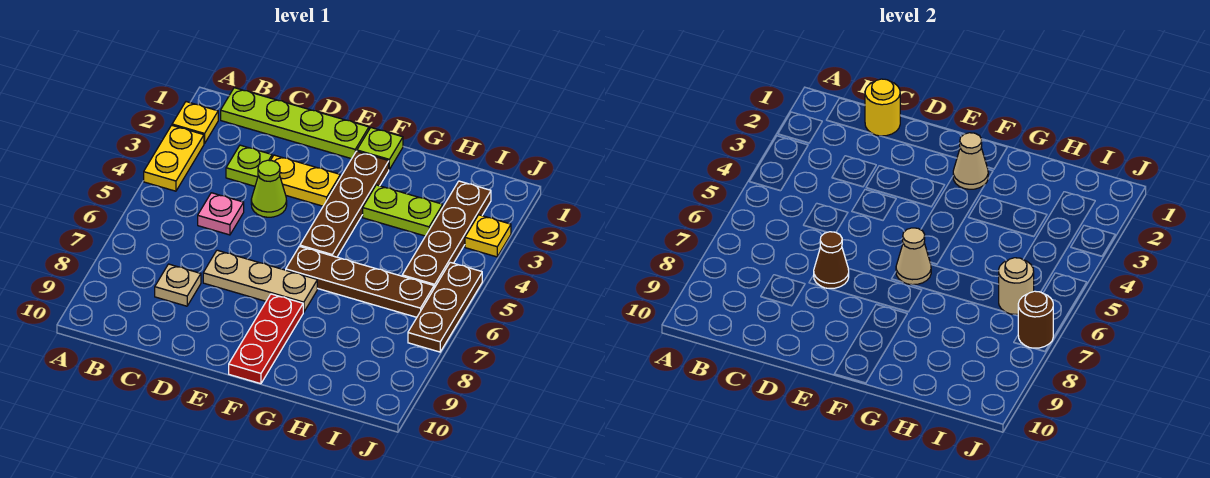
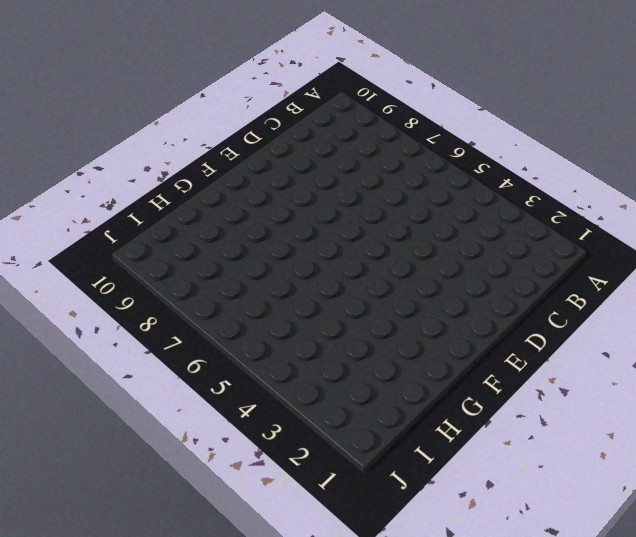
none -> yellow plate A2 level 1
none -> yellow plate A3:A4 level 1
none -> lime plate B1:E1 level 1

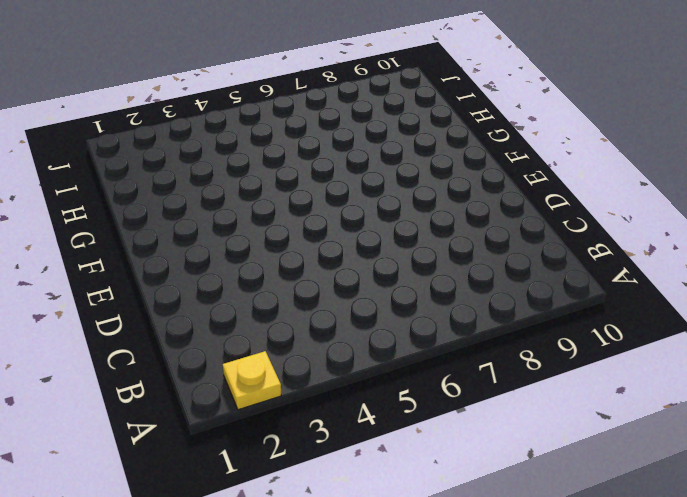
none -> yellow plate A3:A4 level 1
none -> lime plate B1:E1 level 1
none -> lime plate C3 level 1

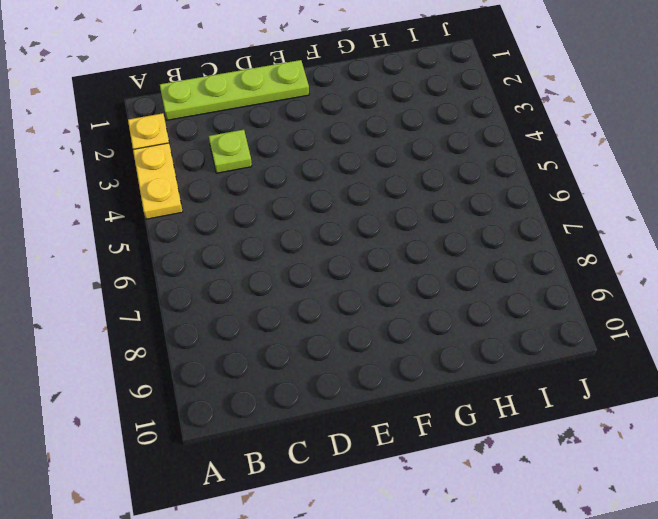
none -> pink plate C5 level 1
none -> tan plate C8 level 1
none -> yellow plate D3:E3 level 1

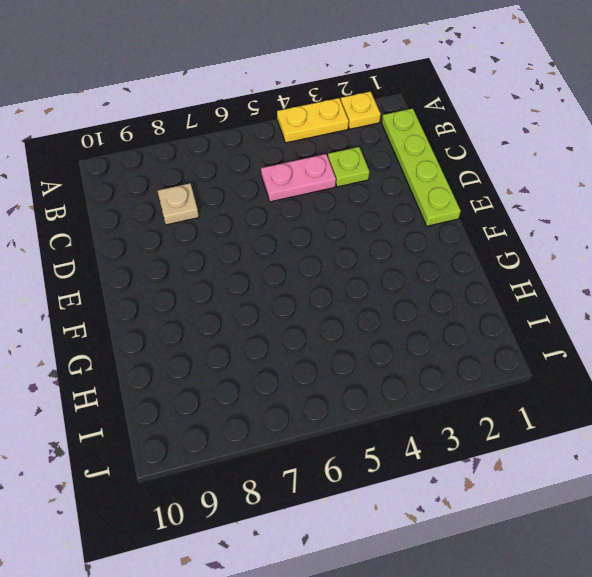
pink plate C4:C5 level 1 -> pink plate C5 level 1
none -> yellow plate D3:E3 level 1
none -> lime cone D4 level 1
none -> tan plate D7:F7 level 1

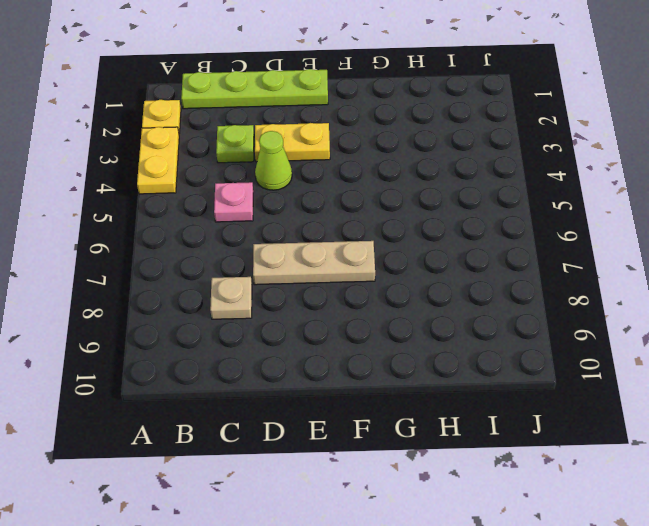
none -> lime plate F1 level 1
none -> brown plate F2:F5 level 1
none -> brown plate F6:I6 level 1

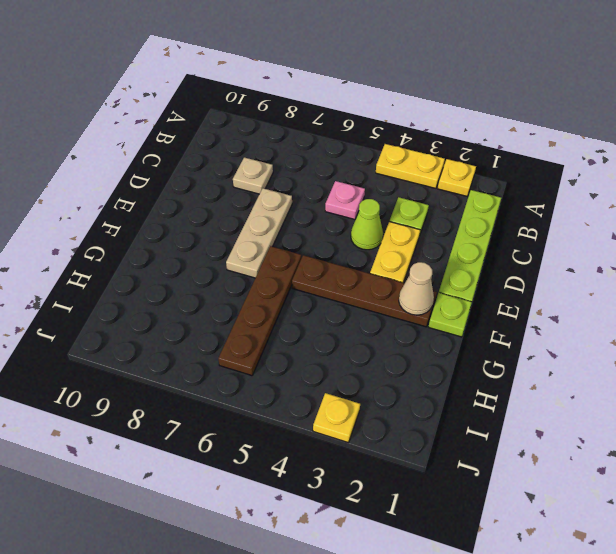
none -> red plate F8:F10 level 1
none -> lime plate G3:H3 level 1
none -> brown plate I2:I5 level 1

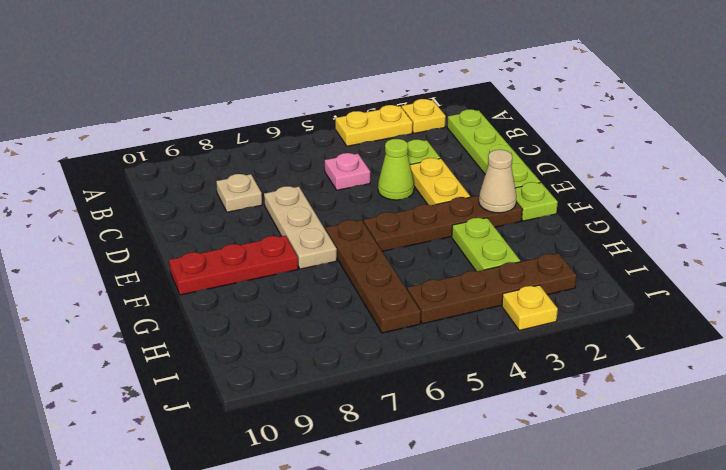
none -> brown plate J5:J7 level 1
none -> yellow round brick C1 level 2
none -> brown cone D7 level 2

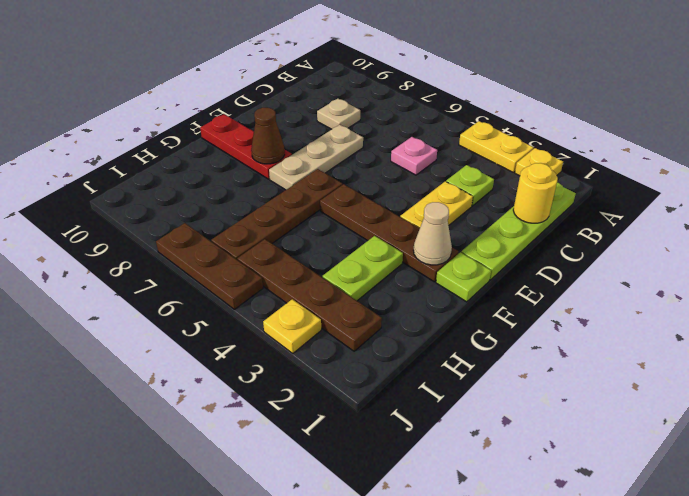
brown cone F8 level 2 -> brown cone D7 level 2
none -> lime cone D4 level 1
none -> tan cone F6 level 2
none -> tan round brick I6 level 2

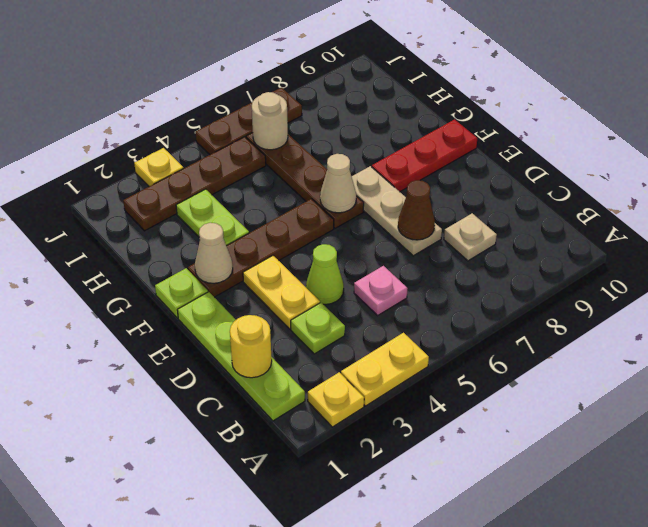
none -> brown round brick J7 level 2

